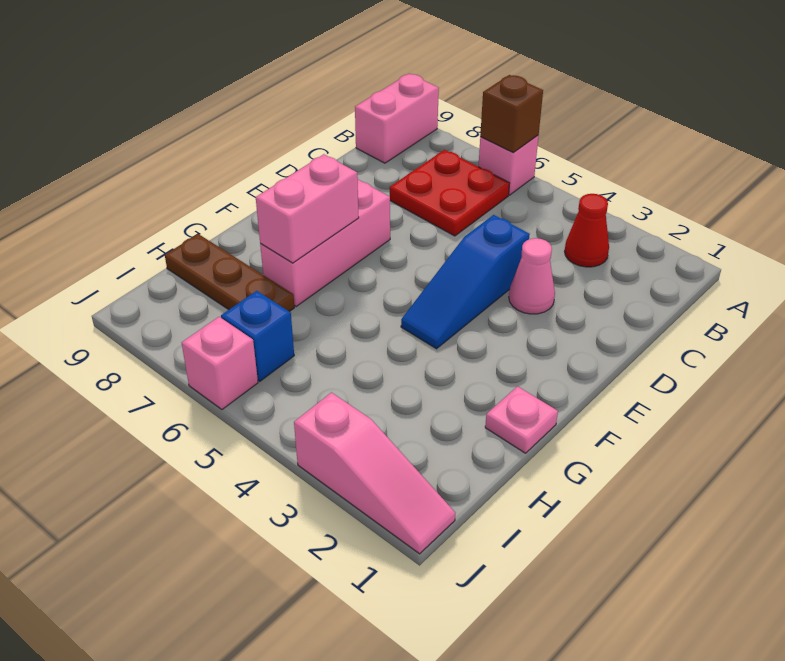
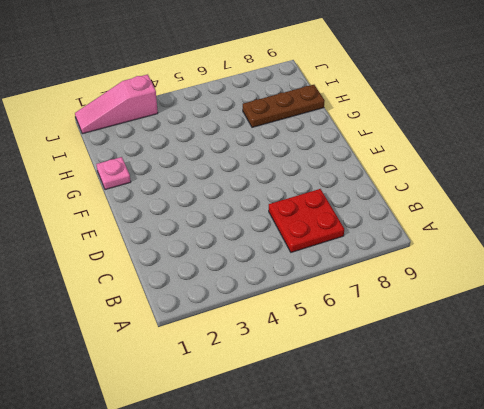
none -> pink brick A6 level 1
none -> pink brick A9:B9 level 1
none -> red cone B3 level 1

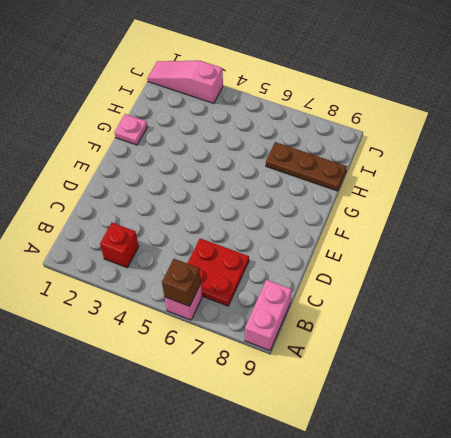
red brick B3 level 1 -> red cone B3 level 1
none -> pink cone D3 level 1
none -> blue slope D4:F4 level 1 top D
none -> pink brick E7:G7 level 1

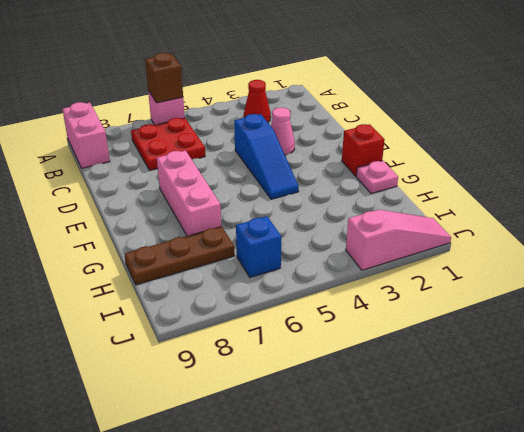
red brick F1 level 1 -> none
none -> pink brick J6 level 1
none -> pink brick F7:G7 level 2

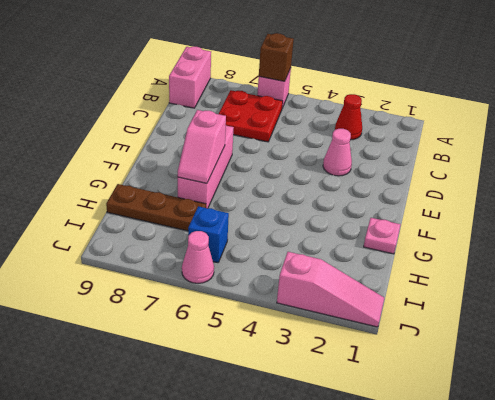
pink slope F7:G7 level 2 top F -> pink brick F7:G7 level 2
pink cone J6 level 1 -> pink brick J6 level 1
none -> blue slope D4:F4 level 1 top D

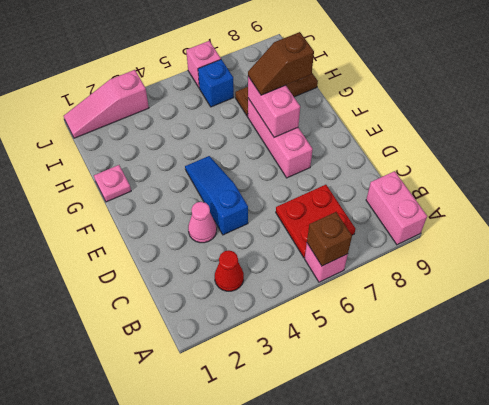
brown slope G7:G8 level 3 top 8 -> none

